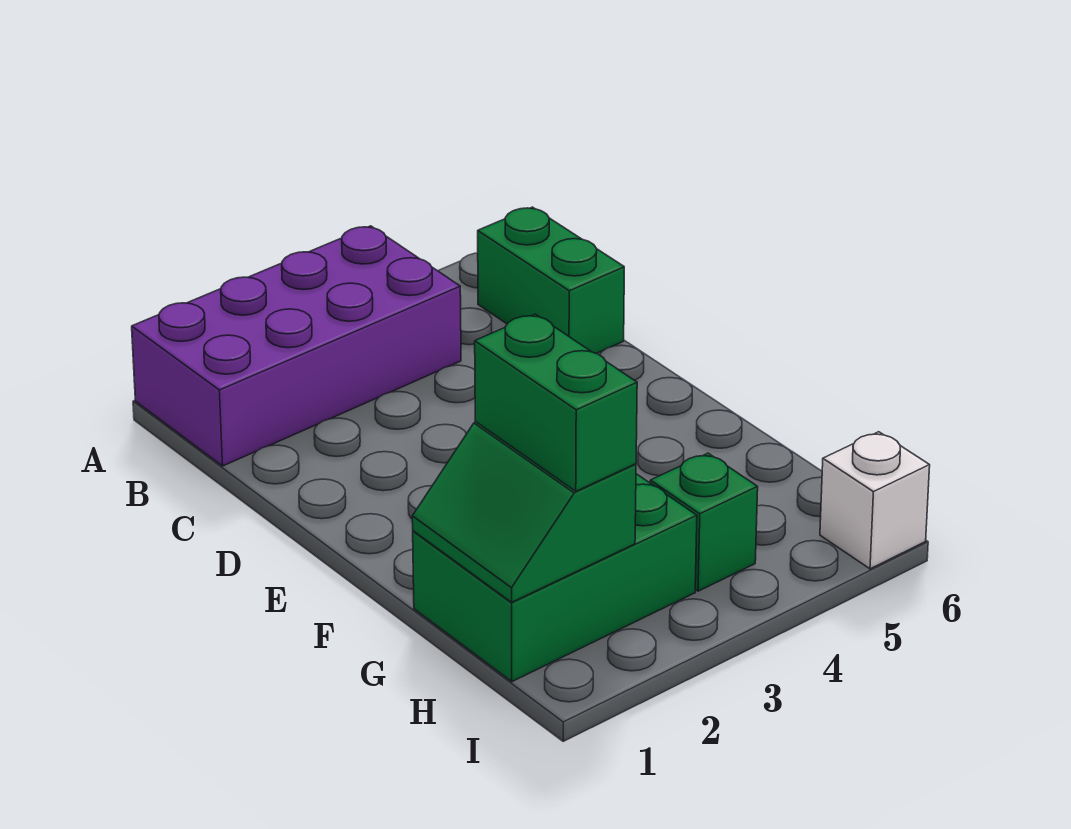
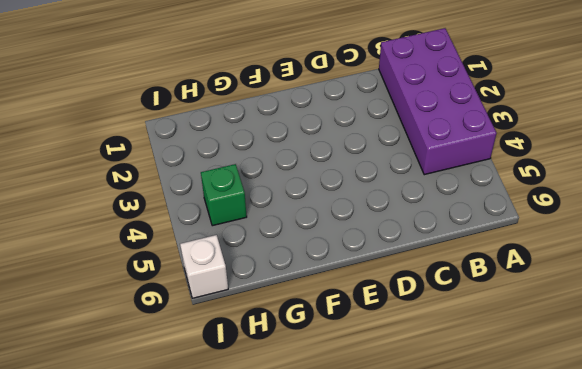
none -> green brick B6:C6 level 1
none -> green brick G1:H3 level 1

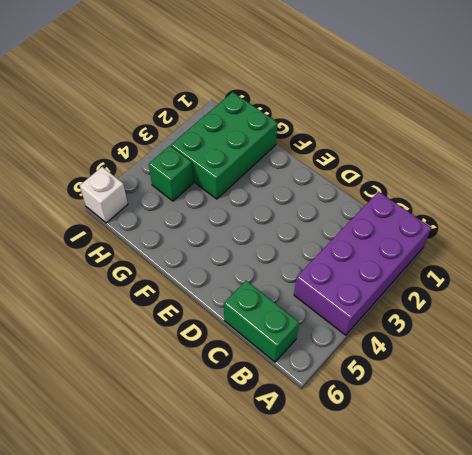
none -> green slope G1:H2 level 2 top 2
none -> green brick G2:H2 level 3

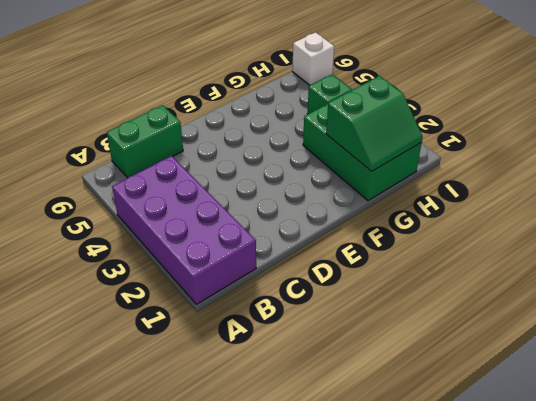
none -> green brick G2:H2 level 3

